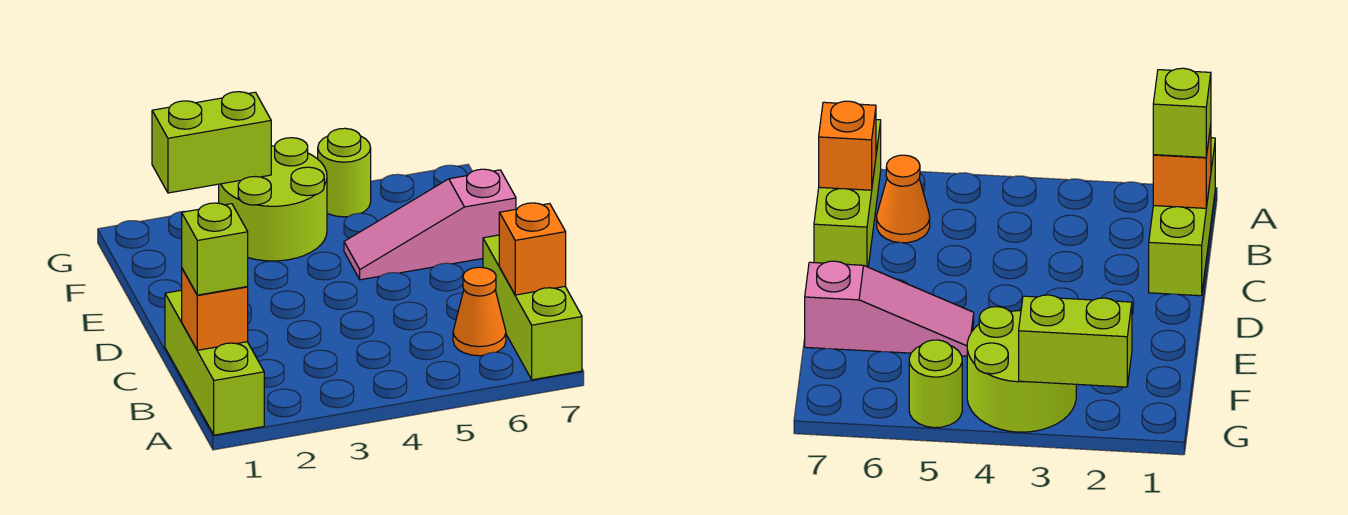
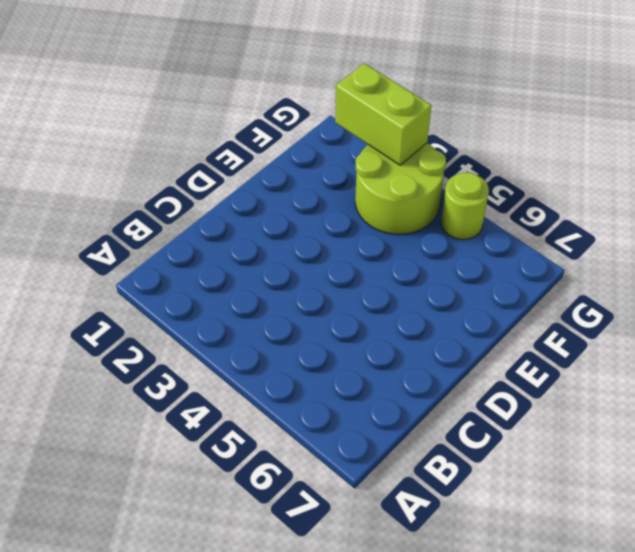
none -> lime brick A1:C1 level 1
none -> lime brick A7:C7 level 1

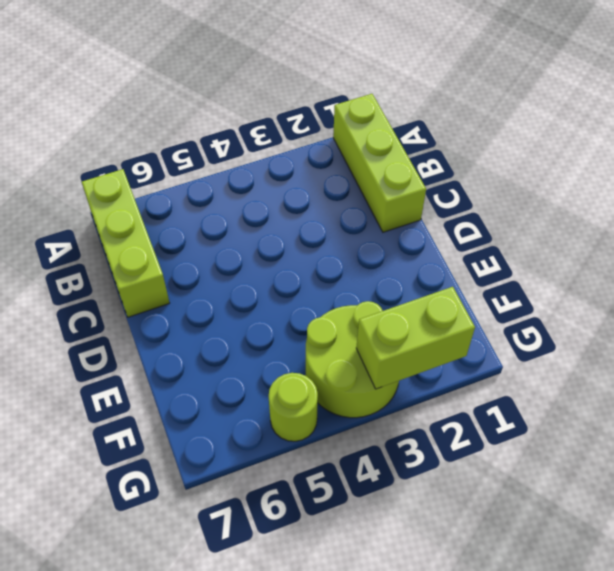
none -> orange cone B6 level 1
none -> pink slope E5:E7 level 1 top 7

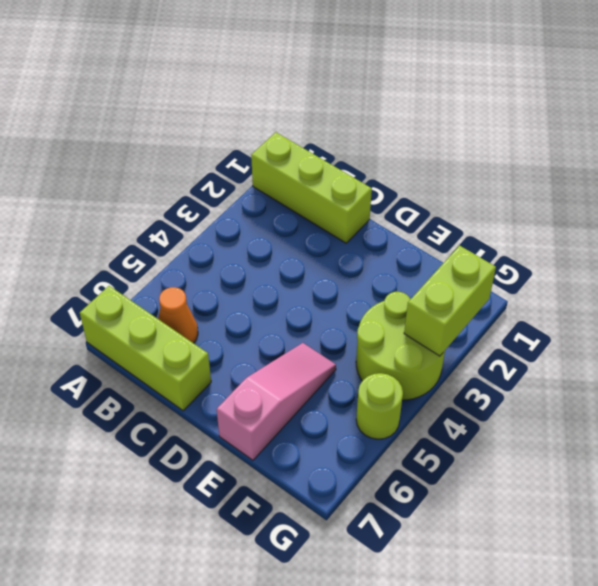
none -> orange brick B1 level 2
none -> orange brick B7 level 2

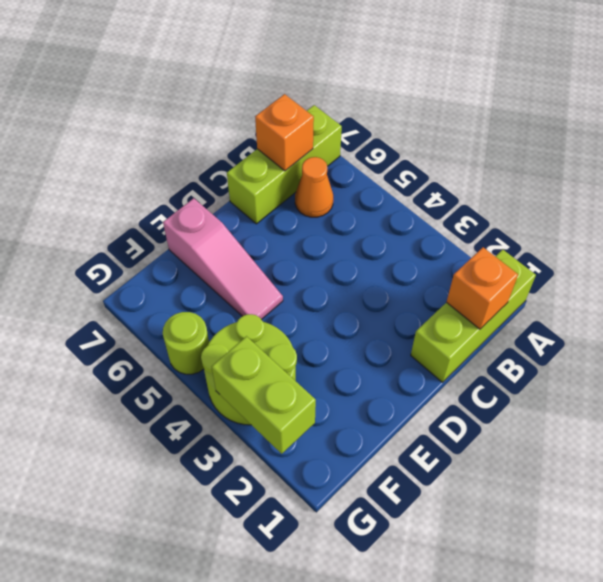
none -> lime brick B1 level 3

